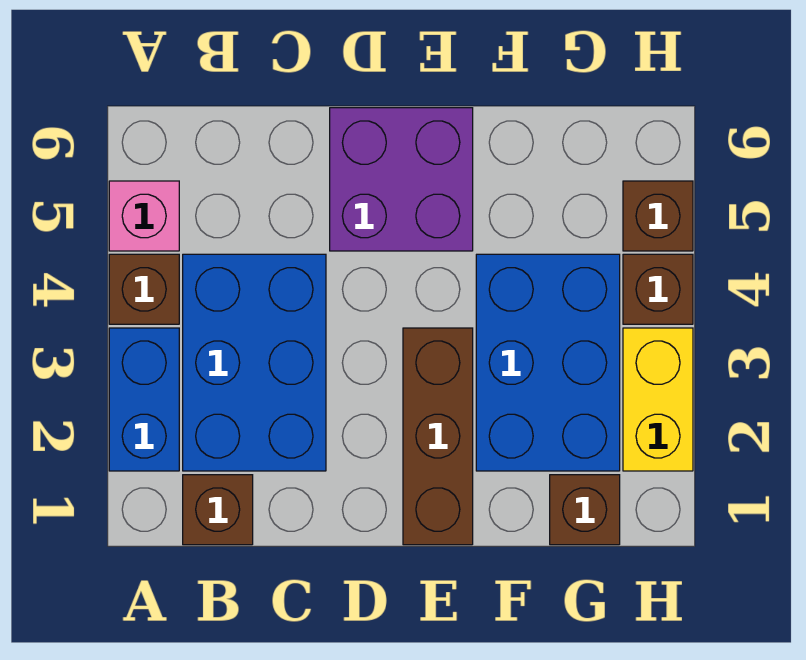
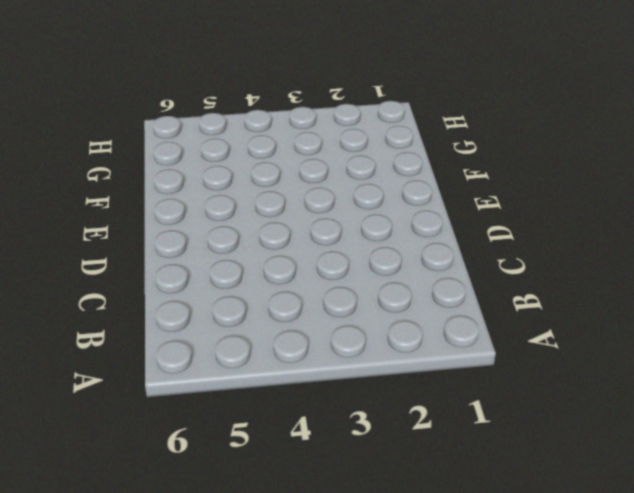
none -> blue brick A2:A3 level 1
none -> brown brick A4 level 1
none -> pink brick A5 level 1

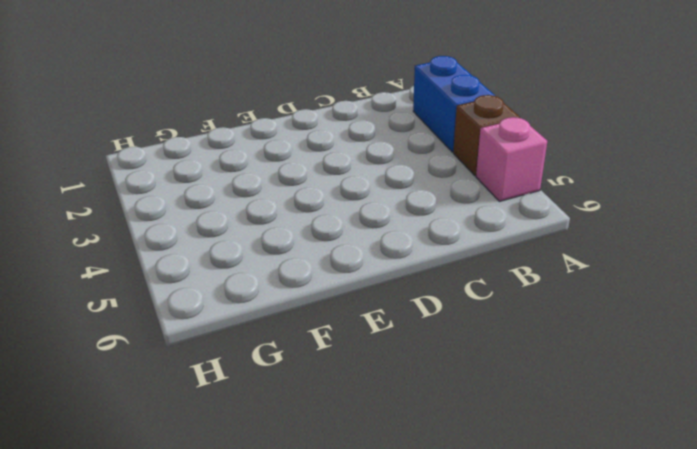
none -> brown brick B1 level 1
none -> blue brick B2:C4 level 1
none -> purple brick D5:E6 level 1

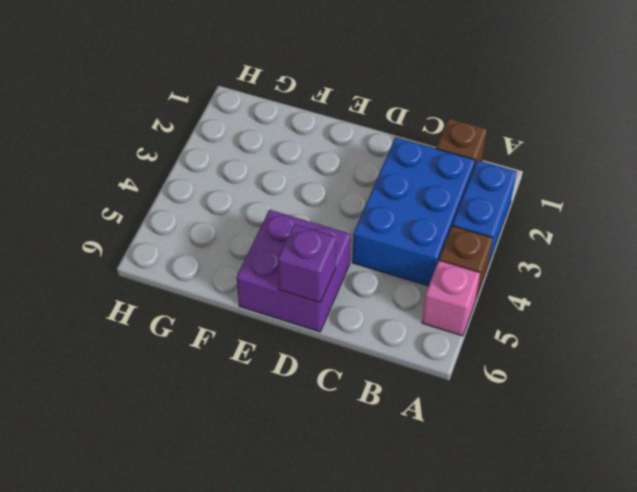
purple brick D6 level 2 -> none
none -> brown brick E1:E3 level 1
none -> blue brick F2:G4 level 1
none -> brown brick G1 level 1

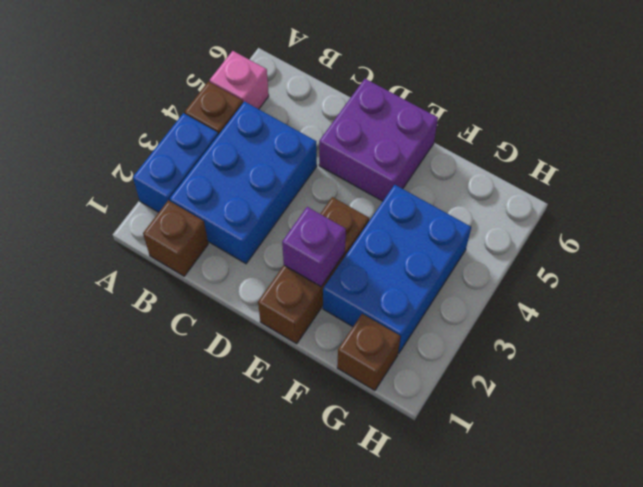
purple brick E2 level 2 -> none
none -> yellow brick H2:H3 level 1
none -> brown brick H4 level 1
none -> brown brick H5 level 1

